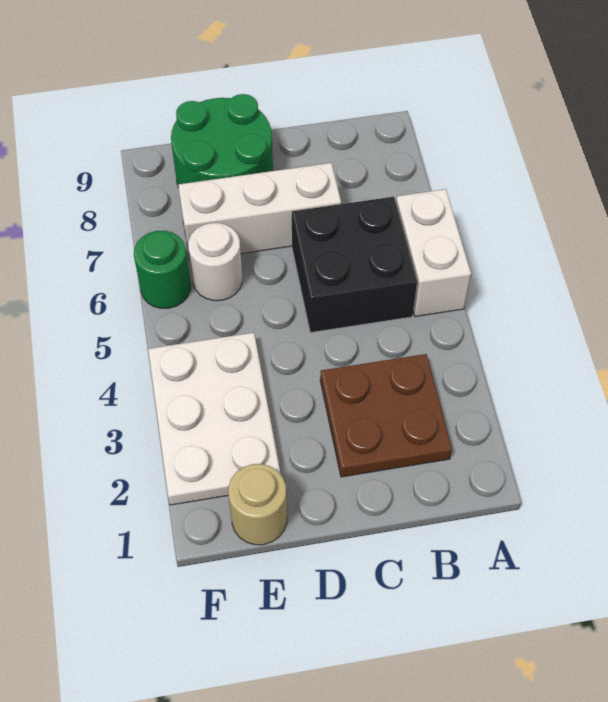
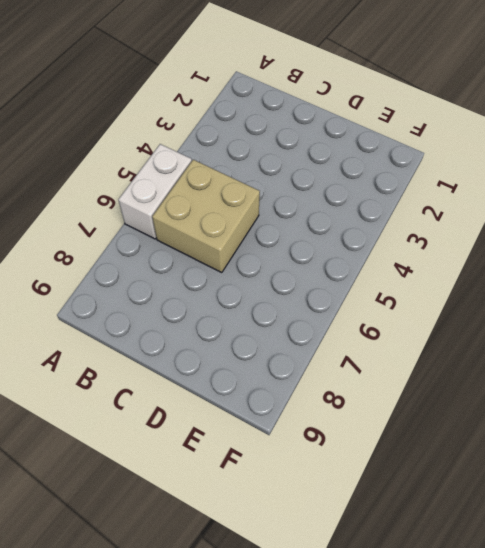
tan brick B5:C6 level 1 -> black brick B5:C6 level 1
none -> brown plate B2:C3 level 1
none -> white brick C7:E7 level 1

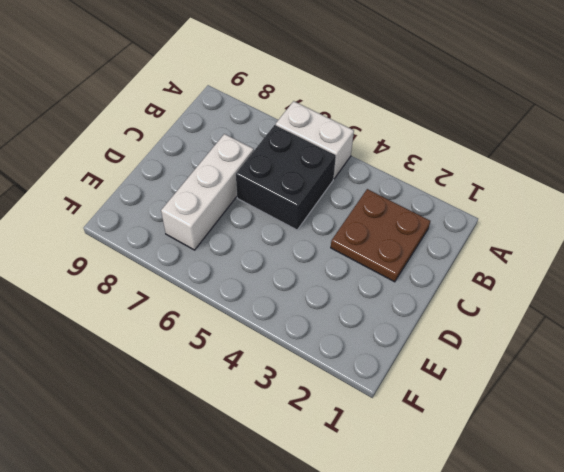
none -> green round brick D8:E9 level 1
none -> tan round brick E1 level 1

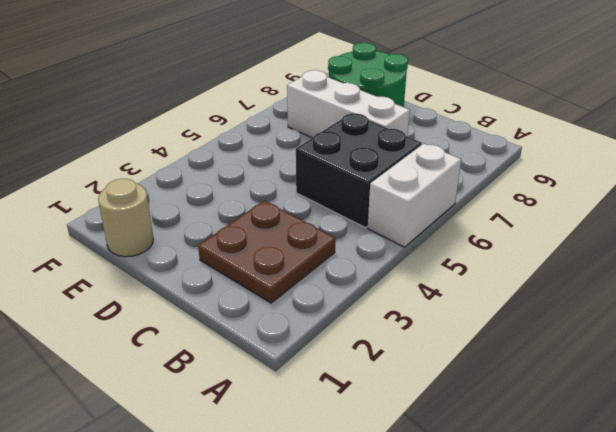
none -> white plate E2:F4 level 1
none -> white round brick E6 level 1

